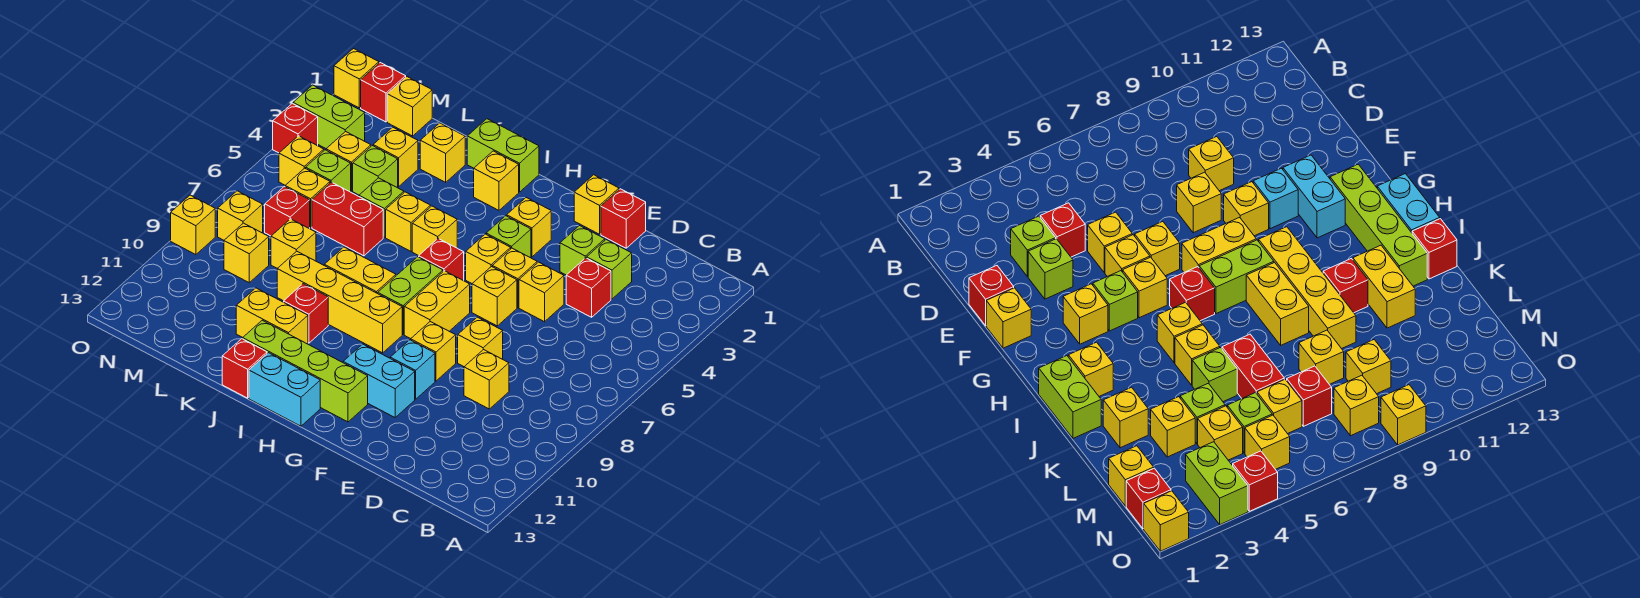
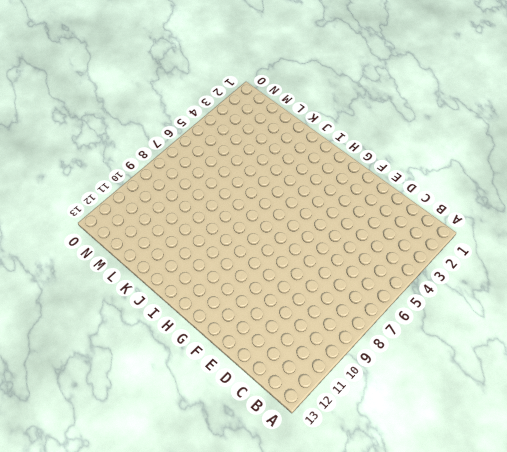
none -> lime brick D3 level 1
none -> red brick D4 level 1
none -> yellow brick D9 level 1
none -> red brick E1 level 1

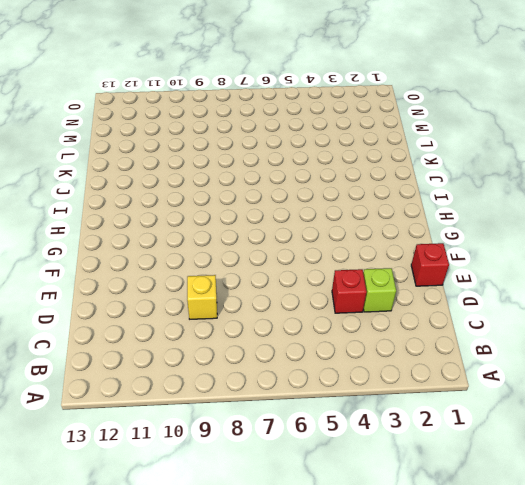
none -> lime brick E3 level 1
none -> yellow brick E5 level 1
none -> yellow brick E8 level 1
none -> yellow brick F1 level 1

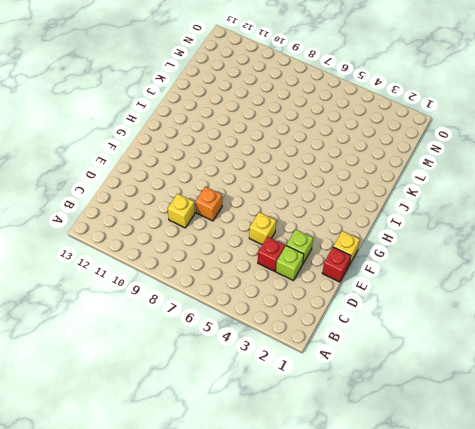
orange brick E8 level 1 -> yellow brick E8 level 1
none -> yellow brick F5 level 1
none -> yellow brick F6 level 1
none -> yellow brick F9 level 1
none -> cyan brick F10 level 1

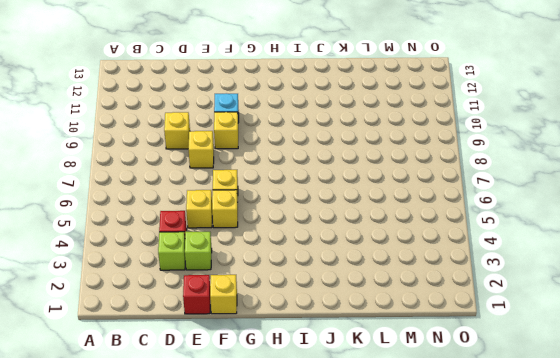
none -> cyan brick F11:G11 level 1
none -> yellow brick G3 level 1
none -> lime brick G4 level 1
none -> yellow brick G5 level 1

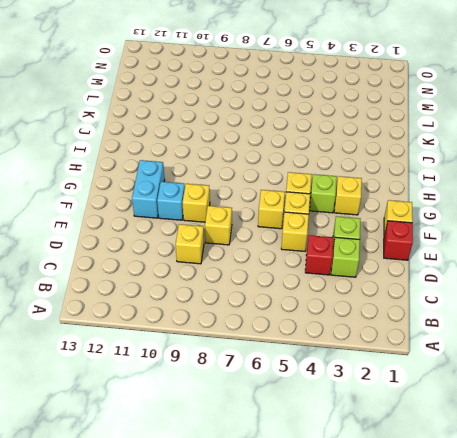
none -> yellow brick G7:G8 level 1
none -> lime brick G12:J12 level 1
none -> red brick H6 level 1
none -> lime brick H7:H8 level 1

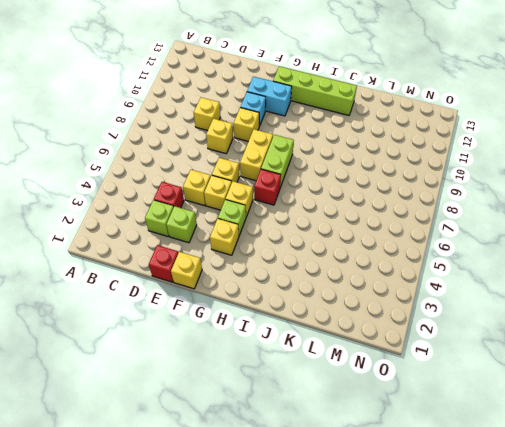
none -> yellow brick H9:K9 level 1
none -> cyan brick H13:I13 level 1
none -> lime brick I1:J1 level 1
none -> yellow brick I2 level 1

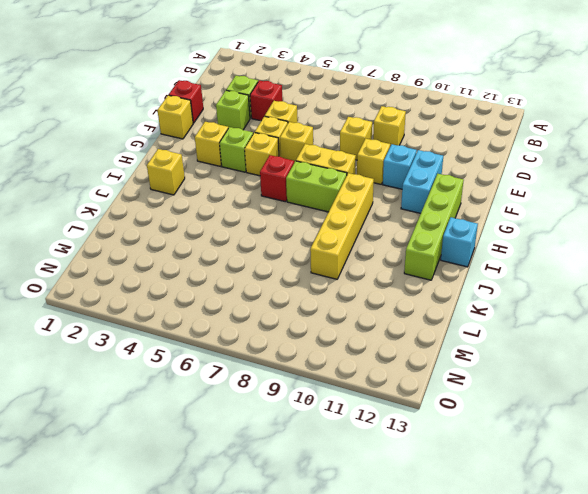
cyan brick I13 level 1 -> cyan brick H13:I13 level 1
none -> lime brick I1:J1 level 1
none -> yellow brick I5 level 1
none -> yellow brick I8:J8 level 1
none -> yellow brick J5 level 1

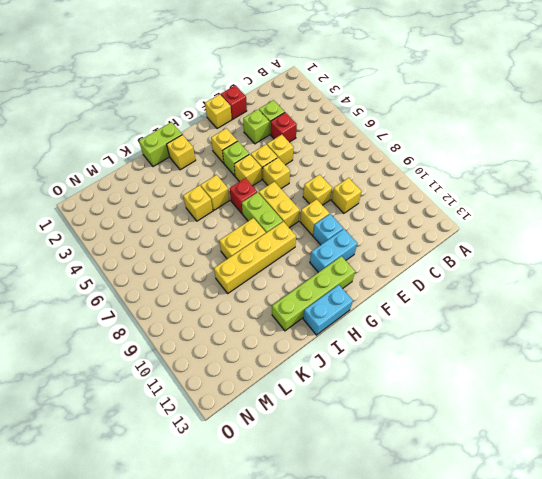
none -> red brick J10 level 1
none -> yellow brick J11:K11 level 1
none -> red brick J13 level 1
none -> yellow brick K2 level 1

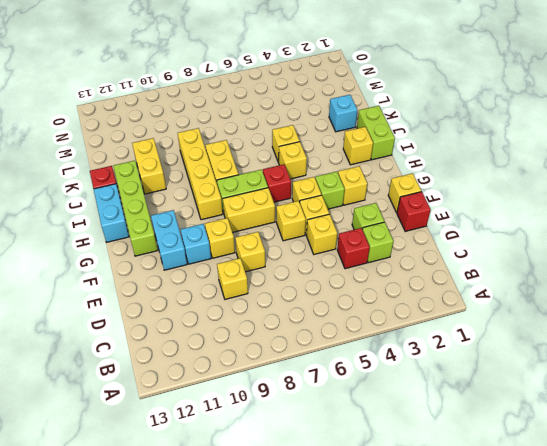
cyan brick K2 level 1 -> yellow brick K2 level 1
none -> red brick J10 level 1
none -> lime brick K5 level 1
none -> red brick K6:L6 level 1
none -> yellow brick L3 level 1

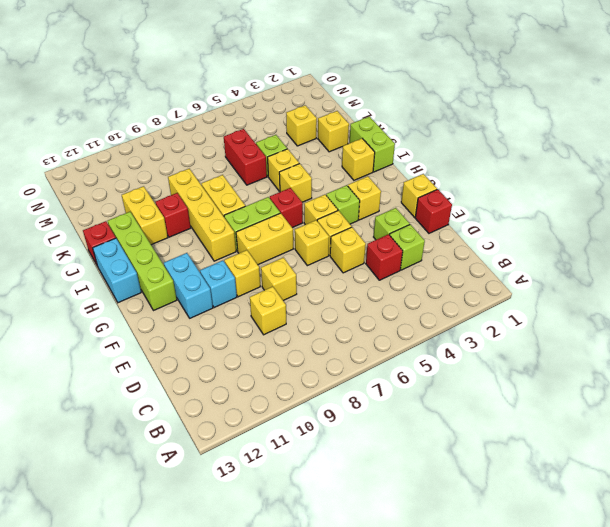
none -> lime brick L4 level 1
none -> yellow brick L8 level 1
none -> yellow brick M1 level 1
none -> yellow brick M4 level 1

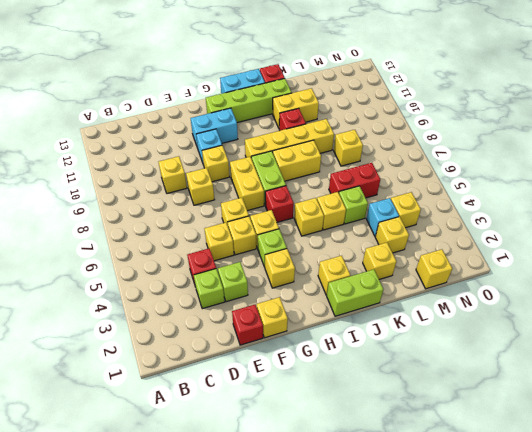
cyan brick L4 level 1 -> lime brick L4 level 1
none -> lime brick M5 level 1
none -> yellow brick M6 level 1
none -> red brick M7 level 1
none -> yellow brick M9 level 1

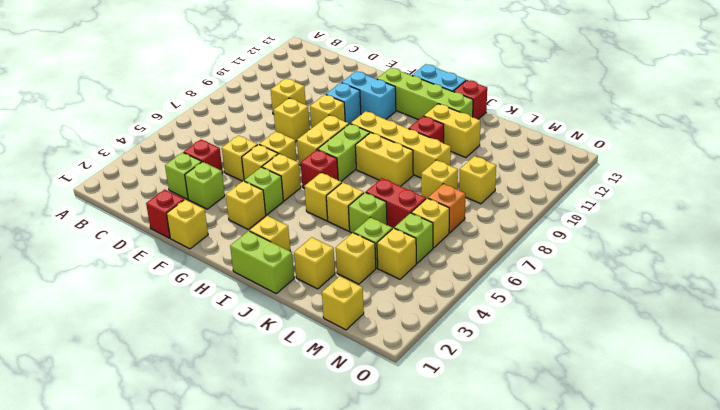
orange brick M7 level 1 -> red brick M7 level 1
none -> red brick N1 level 1
none -> lime brick N3:O3 level 1
none -> yellow brick N5 level 1
none -> yellow brick N8 level 1

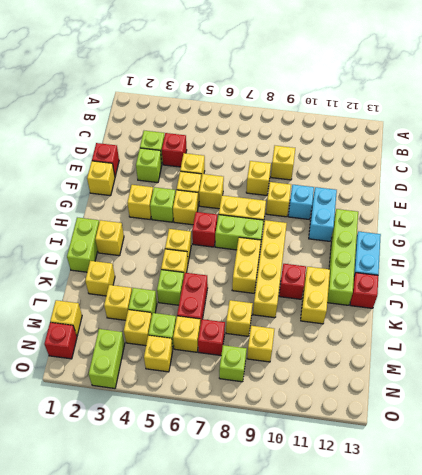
lime brick N8 level 1 -> yellow brick N8 level 1
none -> yellow brick O1 level 1
none -> red brick O4 level 1
none -> yellow brick O9 level 1

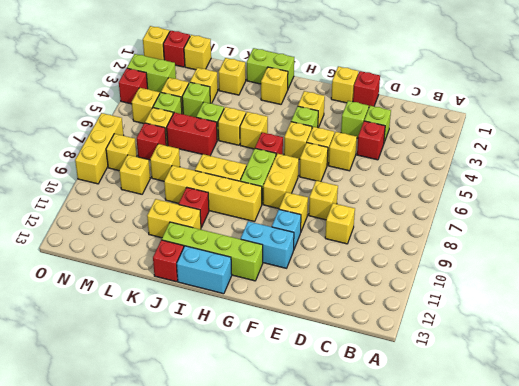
yellow brick O7:O9 level 1 -> yellow brick O9 level 1

